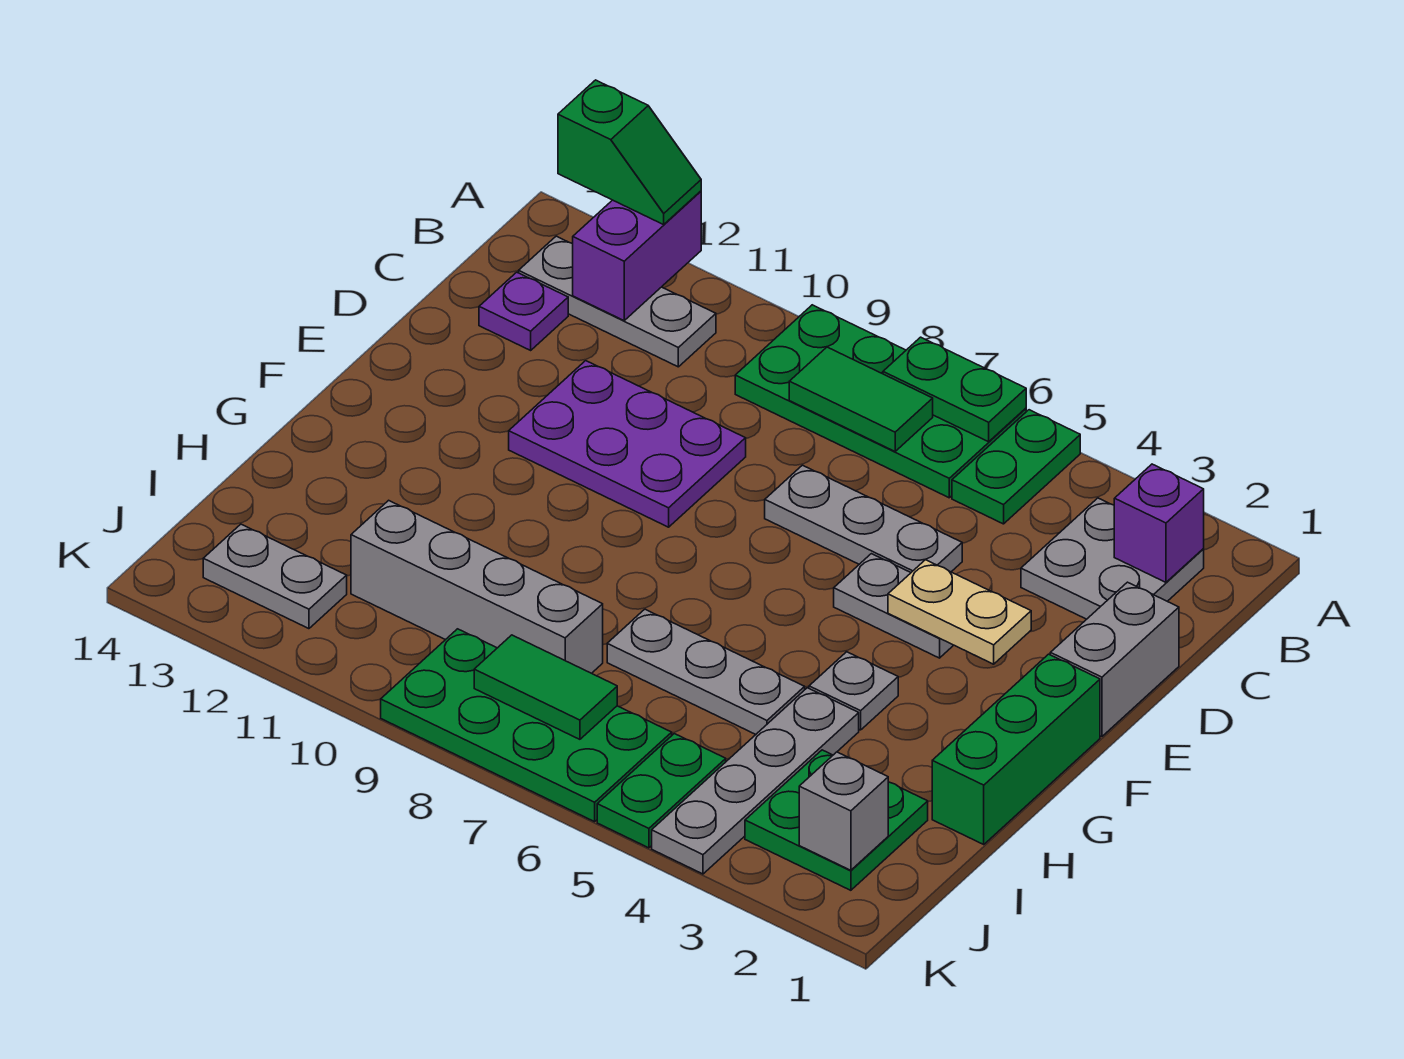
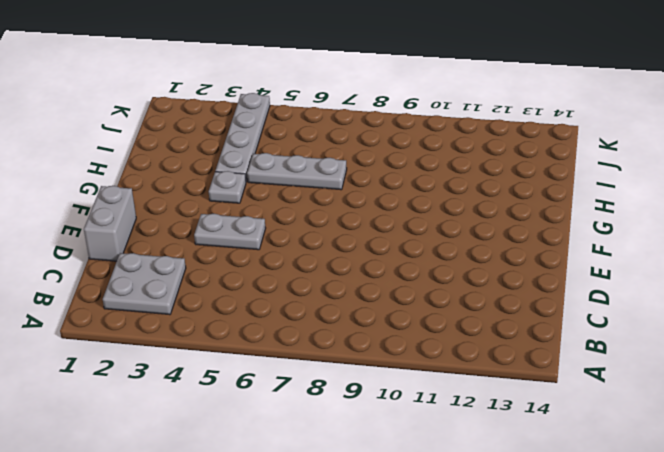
none -> green plate A5:B5 level 1
none -> green plate A6:B9 level 1
none -> grey plate B11:B13 level 1

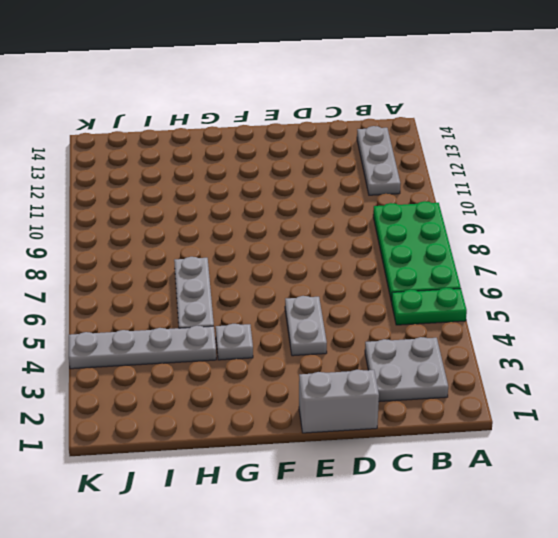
none -> purple plate C13 level 1
none -> grey plate D5:D7 level 1
none -> purple plate D9:E11 level 1

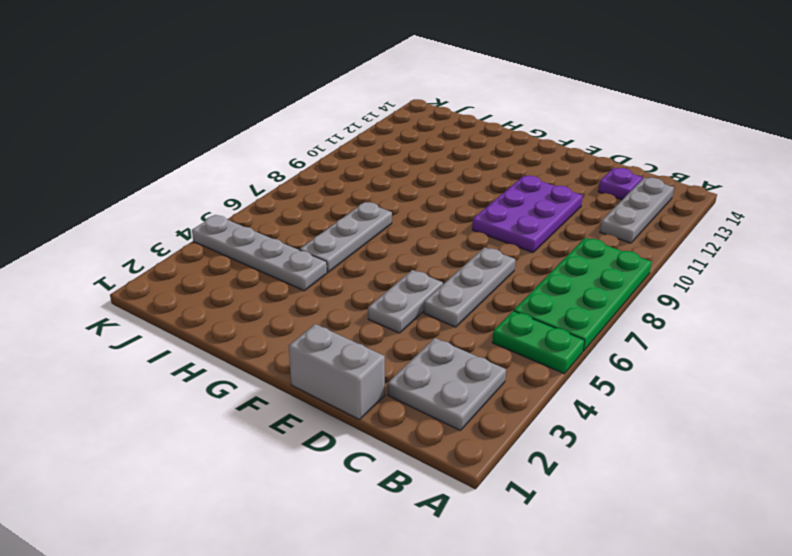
none -> green brick F1:H1 level 1
none -> grey plate G4 level 1
none -> green plate I2:J3 level 1

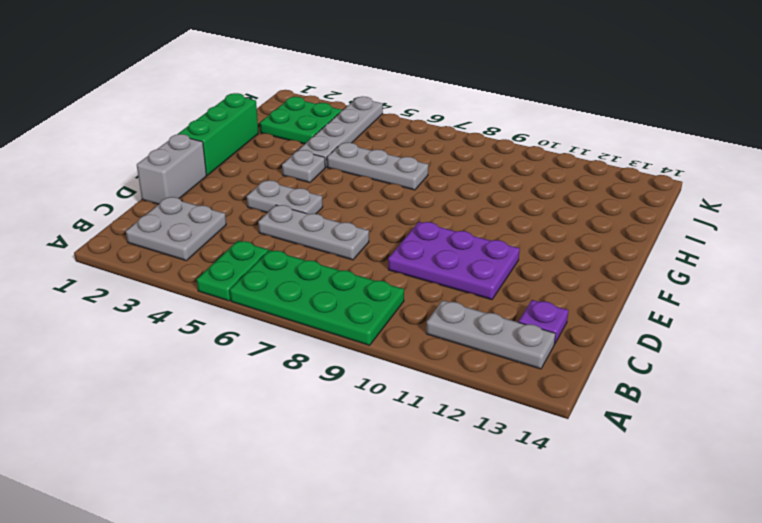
none -> grey brick I8:I11 level 1
none -> green plate J5:K5 level 1
none -> green plate J6:K9 level 1

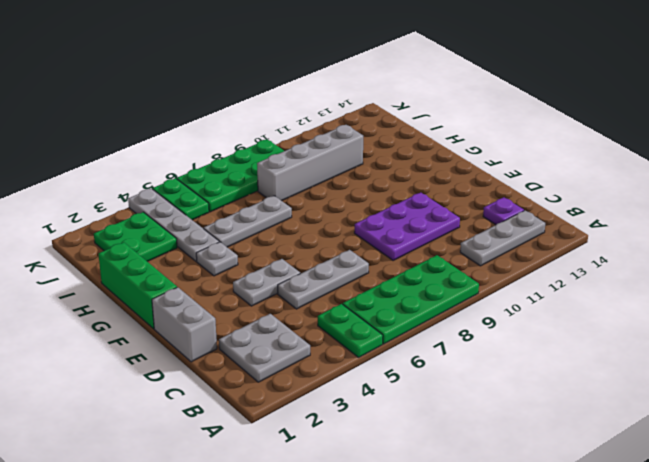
none -> grey plate J12:J13 level 1
none -> green plate A6:A7 level 2
none -> purple brick A12:B12 level 2

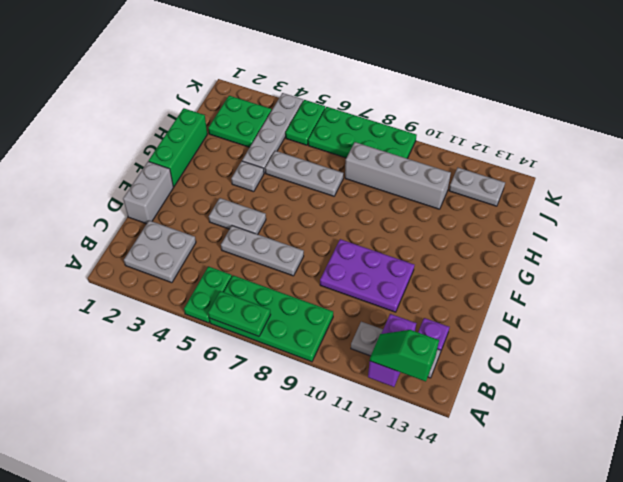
none -> purple brick B2 level 2
none -> green tile B7:B8 level 2
none -> tan plate E3:E4 level 2

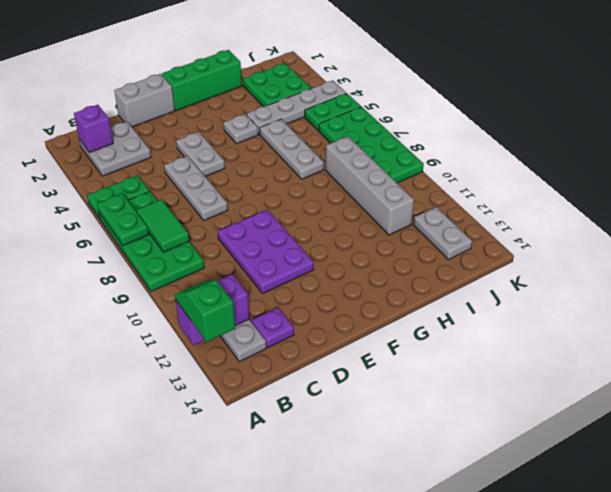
none -> tan plate E3:E4 level 2
none -> grey brick J2 level 2
none -> green tile J7:J8 level 2

